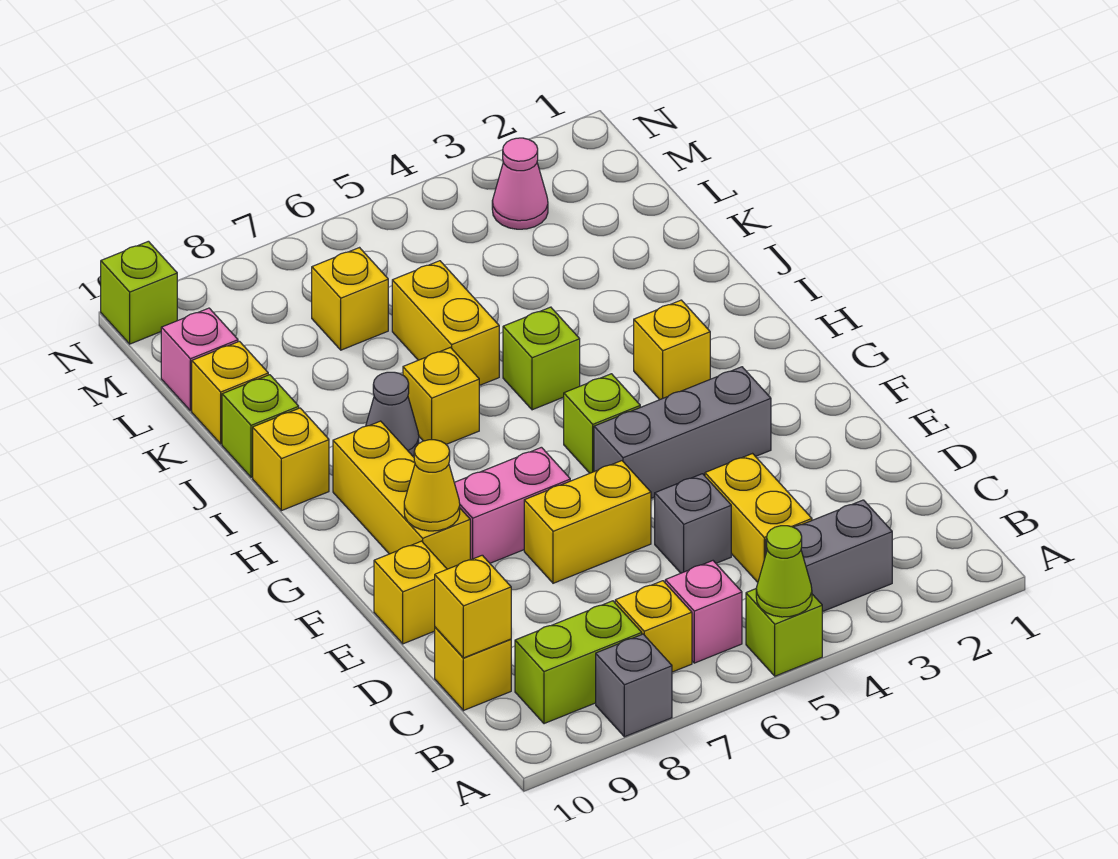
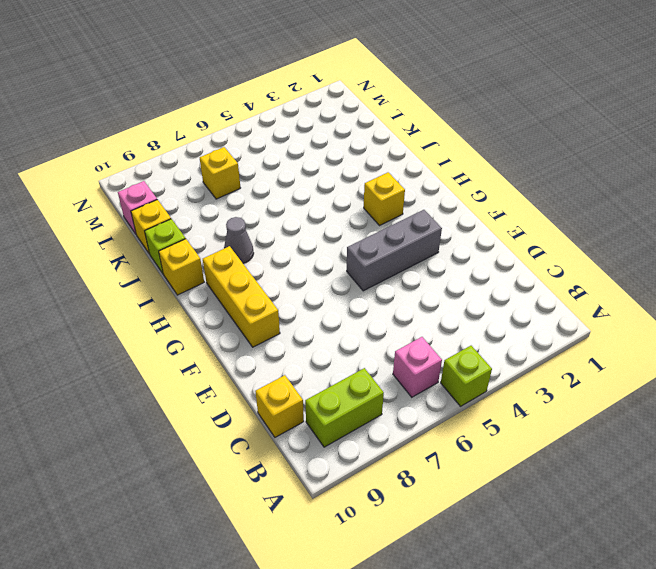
none -> grey brick A8 level 1
none -> grey brick B3:B4 level 1
none -> yellow brick B7 level 1
none -> yellow brick C4:D4 level 1

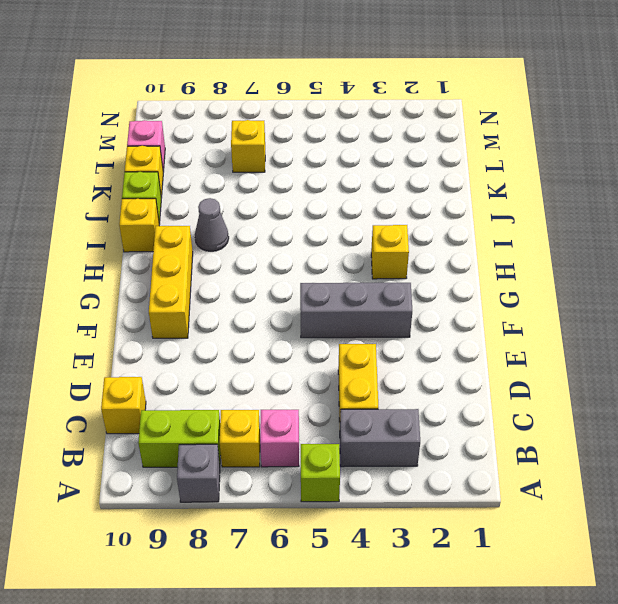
none -> grey brick D5 level 1
none -> yellow brick E6:E7 level 1
none -> yellow brick E10 level 1
none -> pink brick F7:F8 level 1

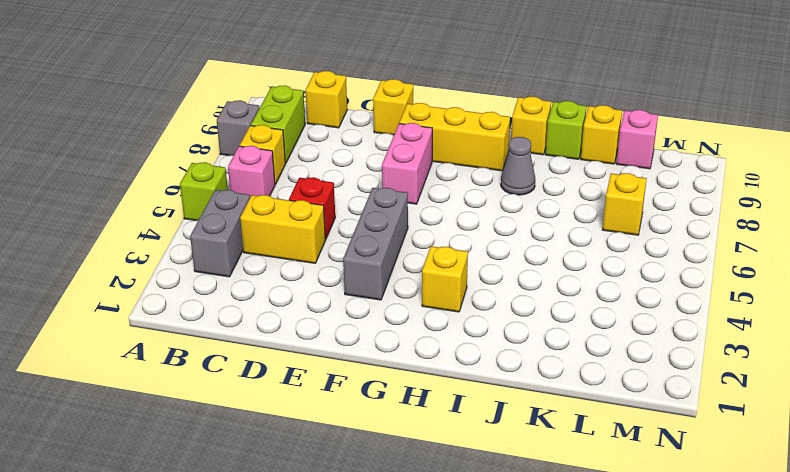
red brick D5 level 1 -> grey brick D5 level 1
none -> yellow brick E6:E7 level 1
none -> lime brick G5 level 1
none -> lime brick I5 level 1
none -> yellow brick I7 level 1

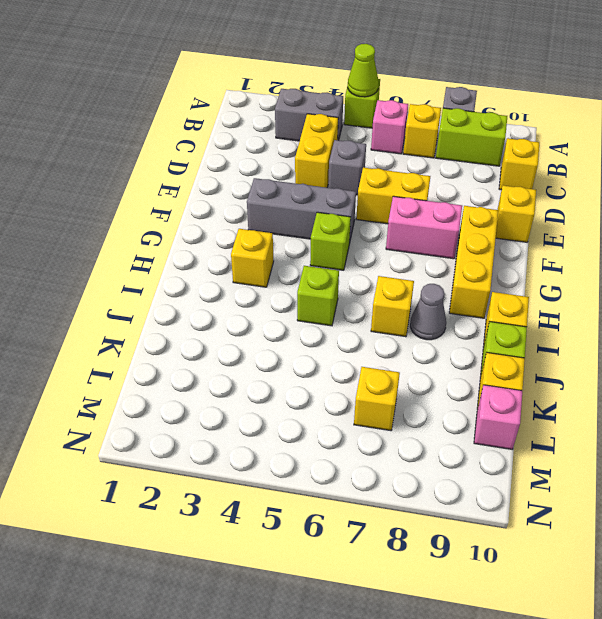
none -> yellow brick J6:K6 level 1
none -> pink cone M3 level 1
none -> lime brick N10 level 1
none -> yellow brick C10 level 2

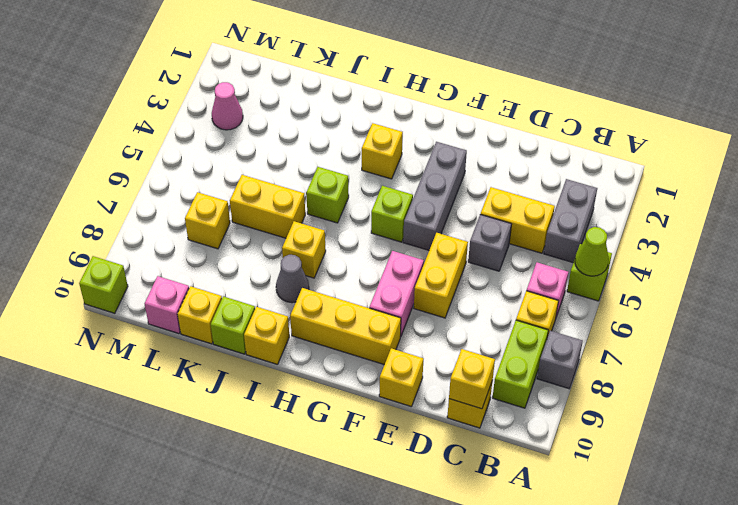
none -> yellow cone F9 level 2

